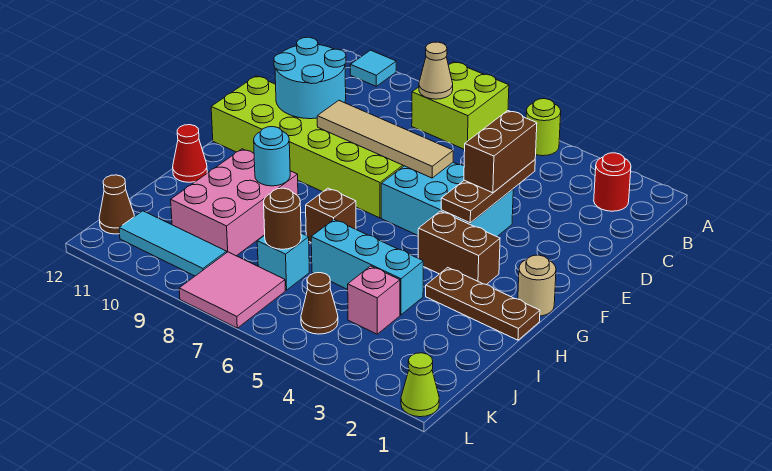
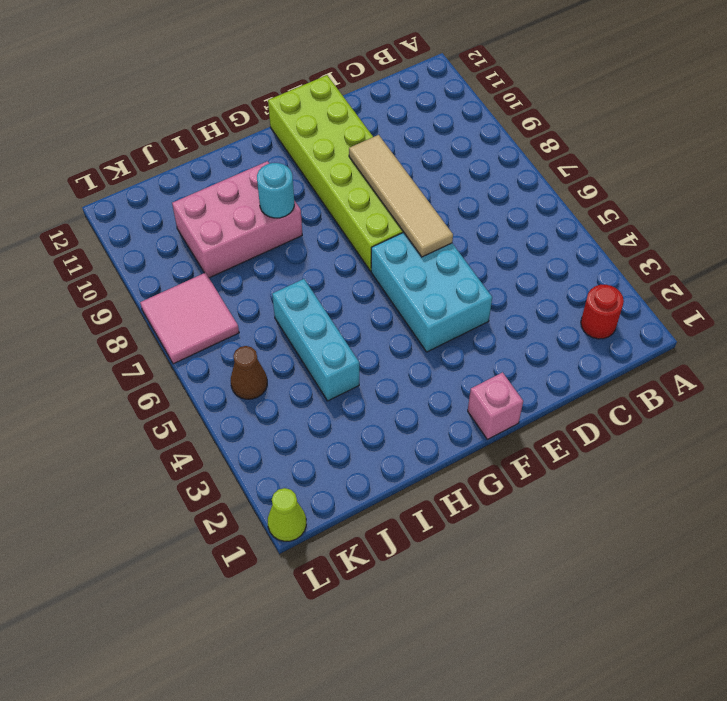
pink brick F1 level 1 -> pink brick J4 level 1
none -> lime round brick A5 level 1
none -> lime brick A7:B8 level 1
none -> cyan tile A11 level 1

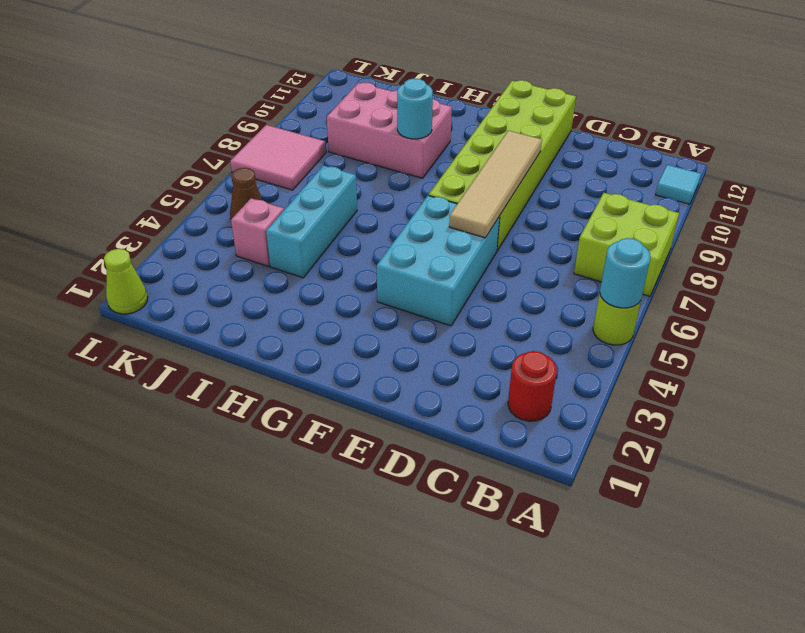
cyan round brick A5 level 2 -> none
none -> tan round brick G1 level 1
none -> brown brick G3:G4 level 1
none -> brown plate H1:H3 level 1

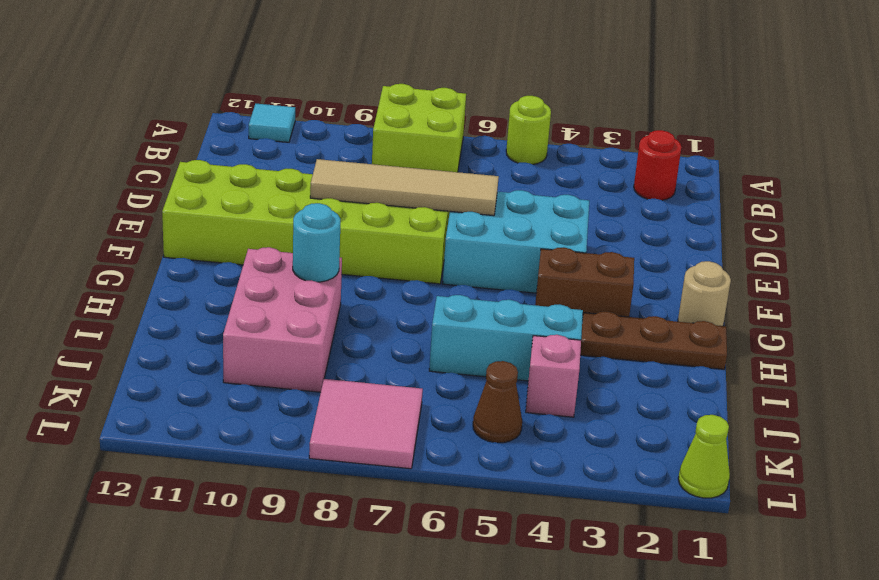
none -> brown brick H7 level 1
none -> red cone H12 level 1
none -> cyan brick J7 level 1

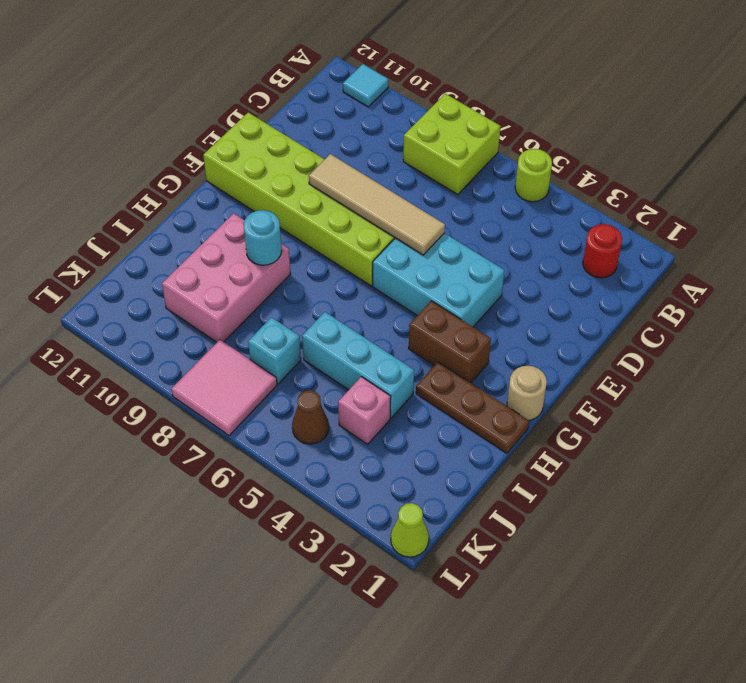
none -> brown brick H7 level 1
none -> red cone H12 level 1
none -> cyan tile K9:K11 level 1

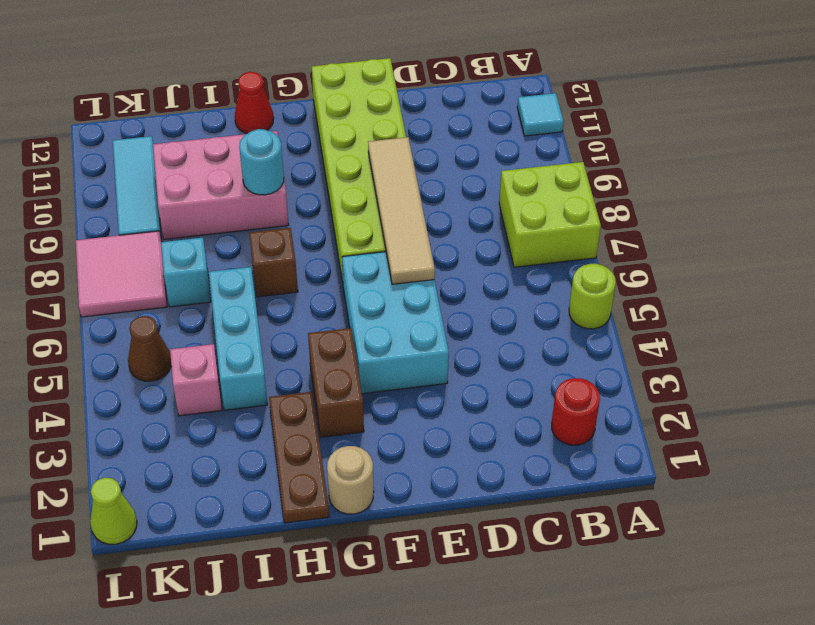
none -> brown cone K12 level 1
none -> tan cone B8 level 2
none -> brown plate D4:F4 level 2

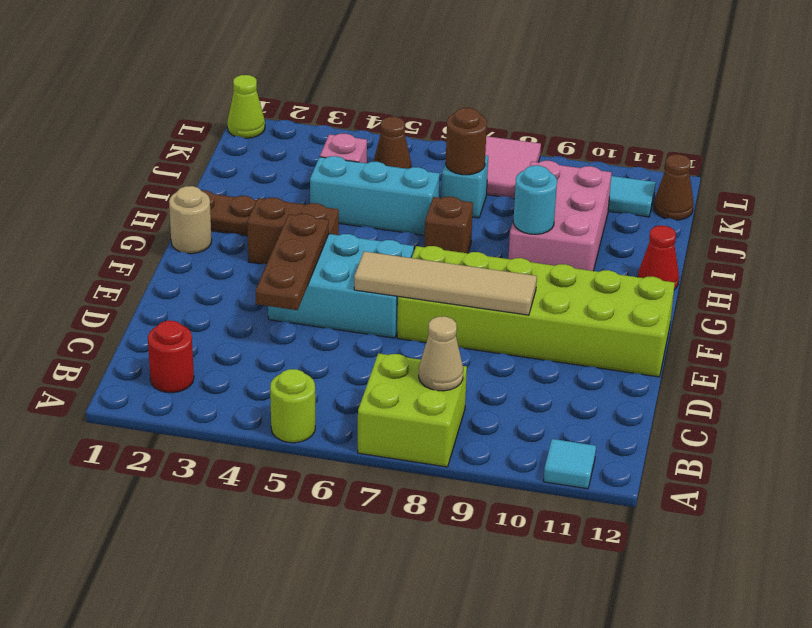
none -> cyan round brick D10:E11 level 2
none -> brown brick D4:E4 level 3

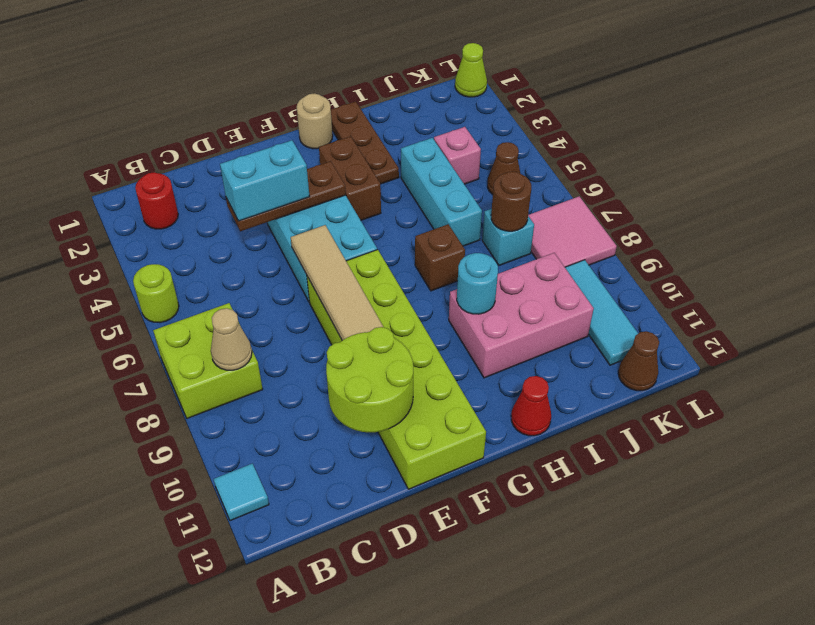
cyan brick D4:E4 level 3 -> brown brick D4:E4 level 3
lime round brick D10:E11 level 2 -> cyan round brick D10:E11 level 2

